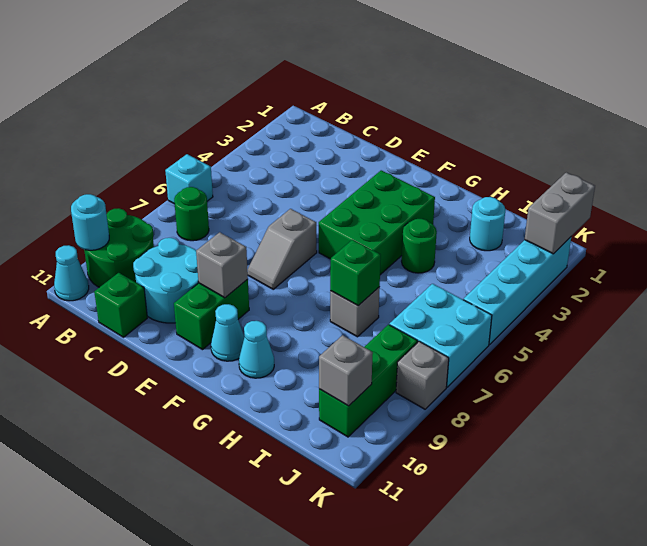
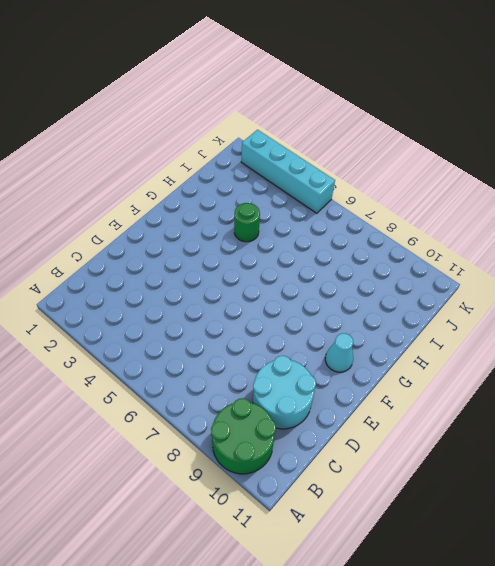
none -> cyan brick A6 level 1
none -> cyan cone A11 level 1
none -> green round brick B7 level 1

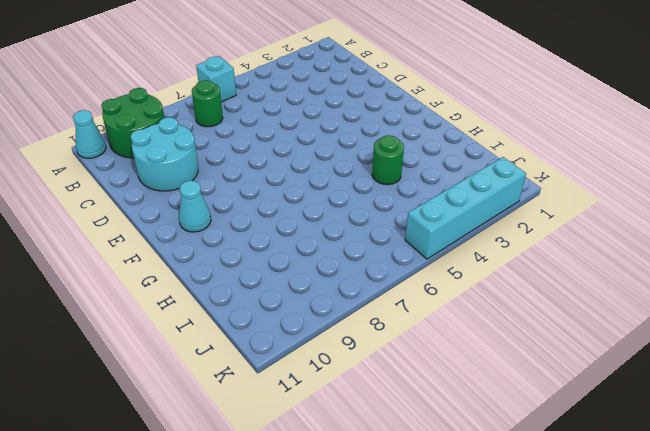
none -> green brick C11 level 1
none -> grey slope E6:E7 level 1 top 6
none -> green brick E9:E10 level 1

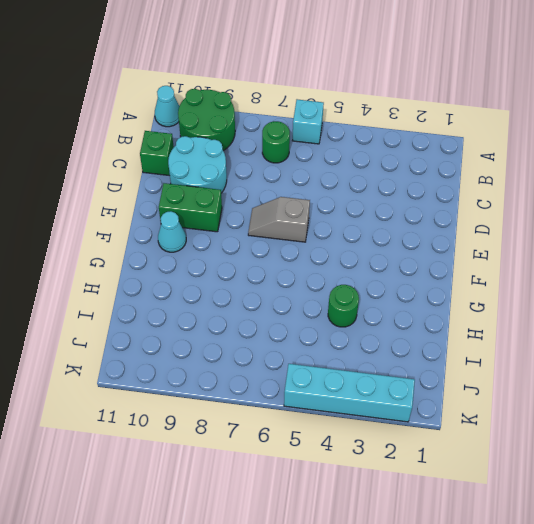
none -> green brick F3:G5 level 1
none -> cyan cone G10 level 1
none -> grey brick H7 level 1

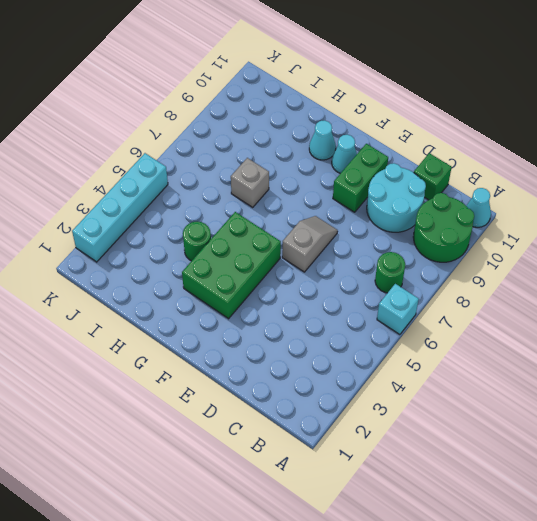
none -> cyan round brick I2 level 1
none -> cyan brick J6:K7 level 1
none -> green brick J8:J10 level 1

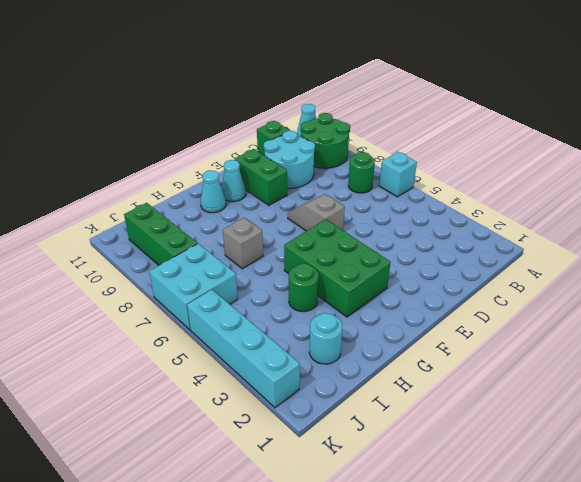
none -> grey brick K8 level 1
none -> cyan round brick A10 level 2
none -> grey brick E9 level 2

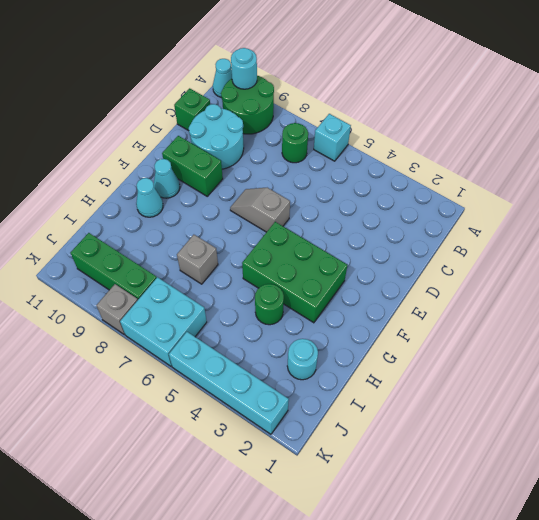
none -> grey brick E9 level 2
none -> green brick H7 level 2
none -> grey brick J10 level 2

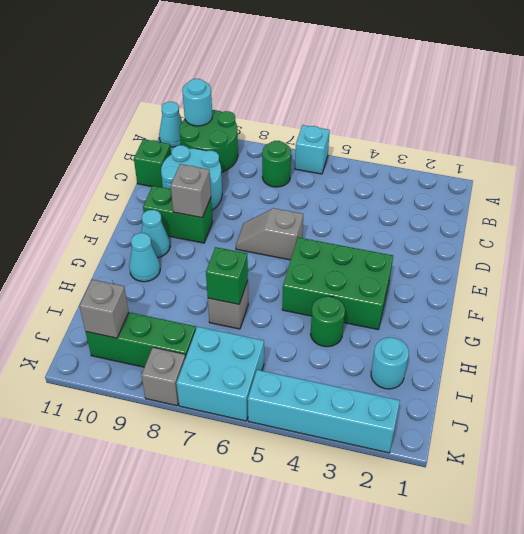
none -> grey brick K1:K2 level 2

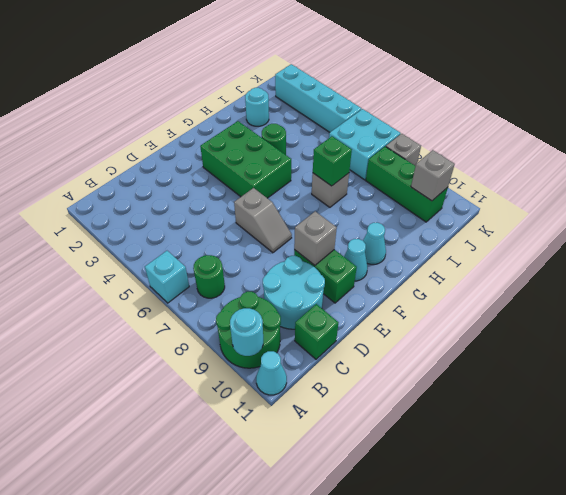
none -> grey brick K1:K2 level 2

